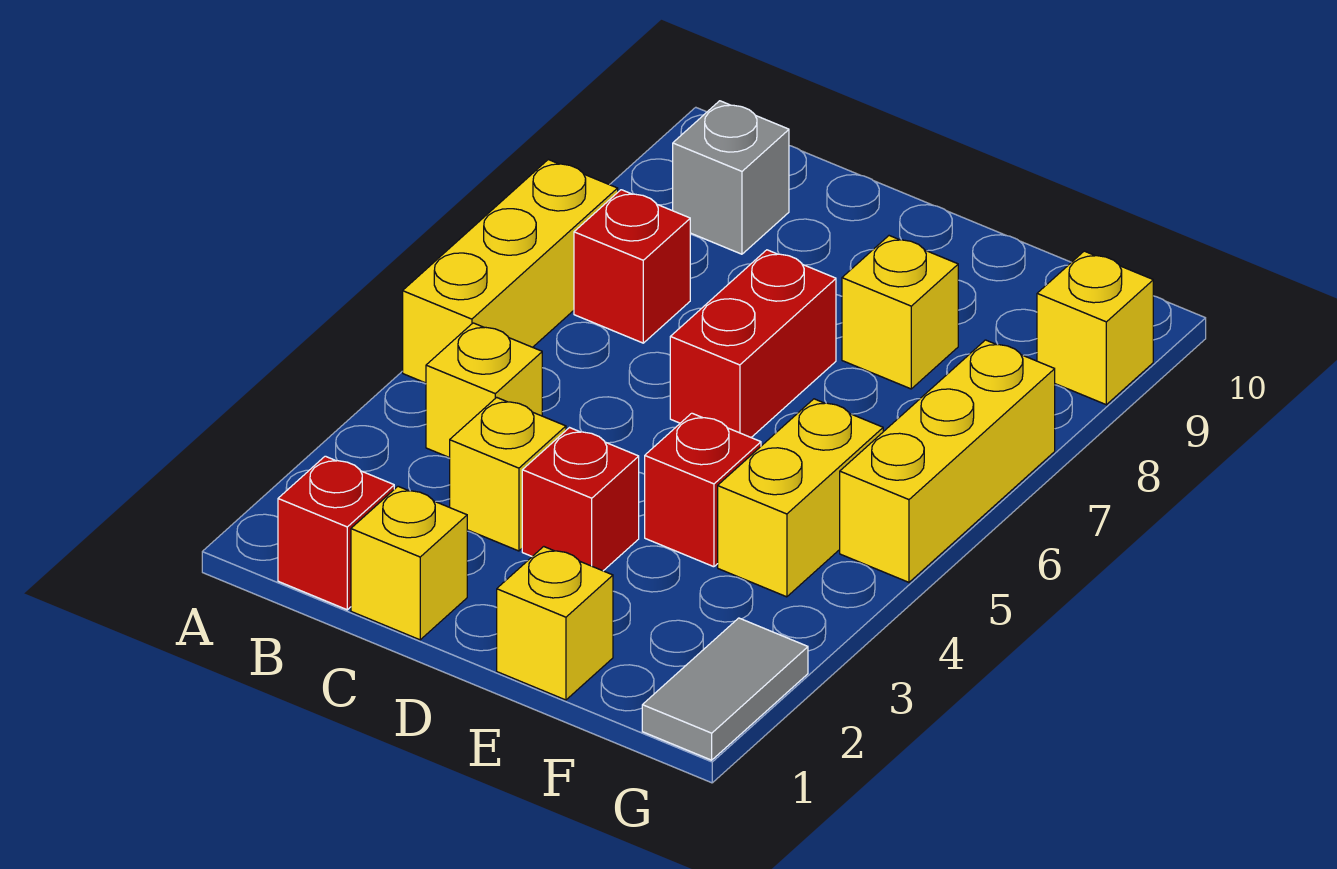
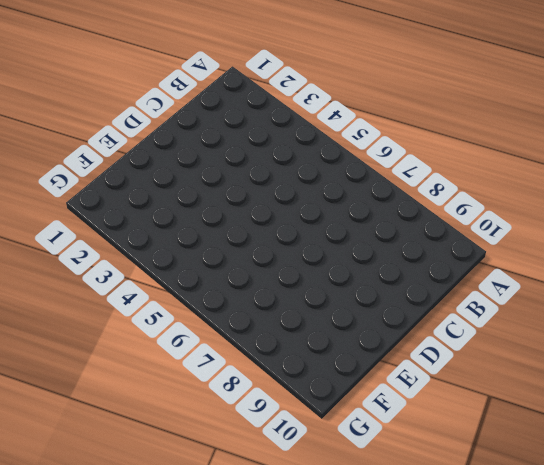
none -> yellow brick A5:A7 level 1
none -> red brick B1 level 1
none -> yellow brick B4 level 1

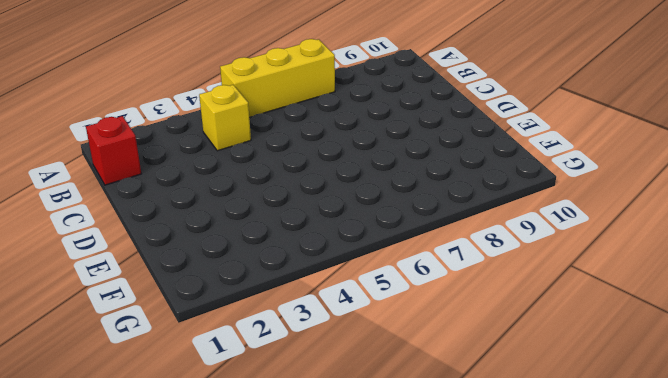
none -> red brick B7 level 1
none -> grey brick B9 level 1
none -> yellow brick C1 level 1

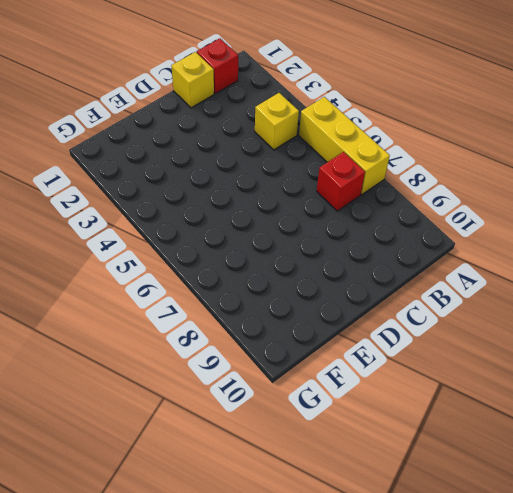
none -> grey brick B9 level 1
none -> yellow brick C3 level 1
none -> red brick D3 level 1

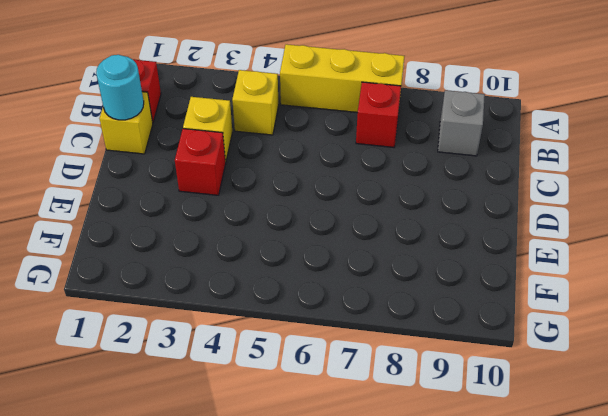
cyan round brick C1 level 2 -> none
none -> red brick D6:D7 level 1
none -> yellow brick E1 level 1
none -> red brick E4 level 1

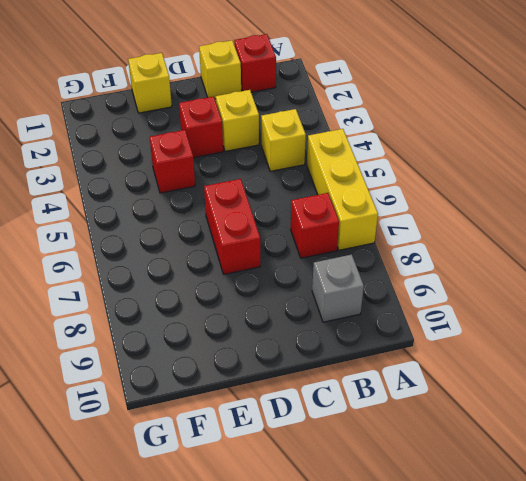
none -> yellow brick E8 level 1
none -> yellow brick F4:F5 level 1
none -> grey tile G1:G2 level 1

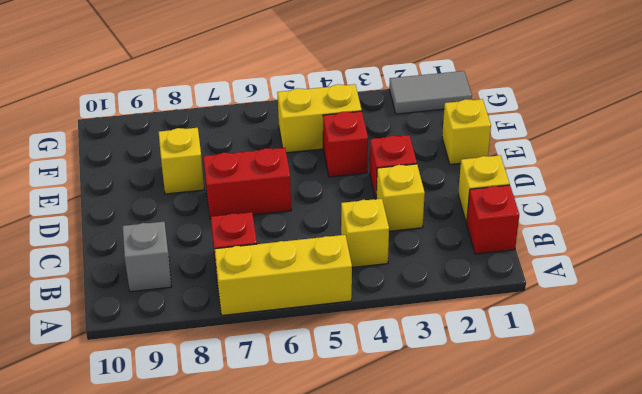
none -> yellow brick G5:G7 level 1
none -> yellow brick G9 level 1

